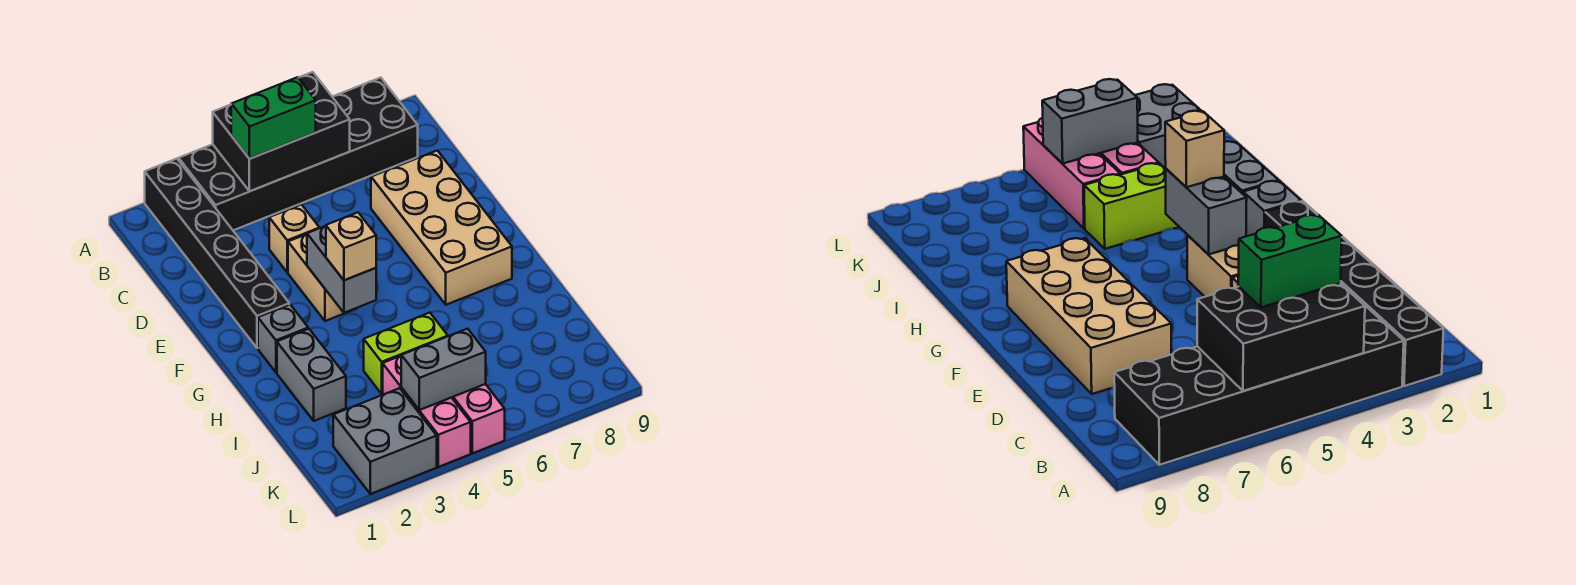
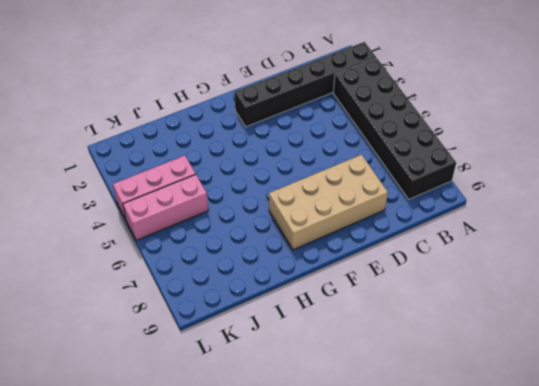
none -> tan brick D4 level 1
none -> tan brick E4:F4 level 1
none -> grey brick G2 level 1

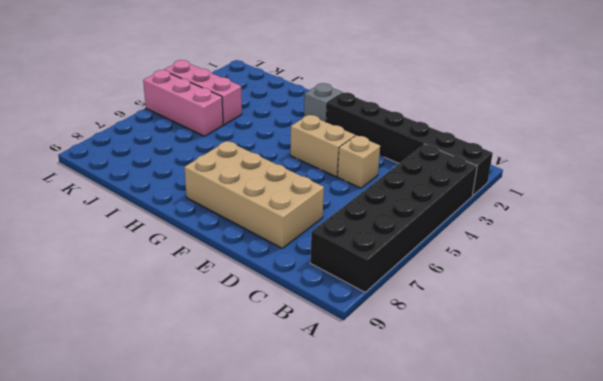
none -> grey brick H2:I2 level 1
none -> lime brick I4:I5 level 1
none -> grey brick K2:L3 level 1

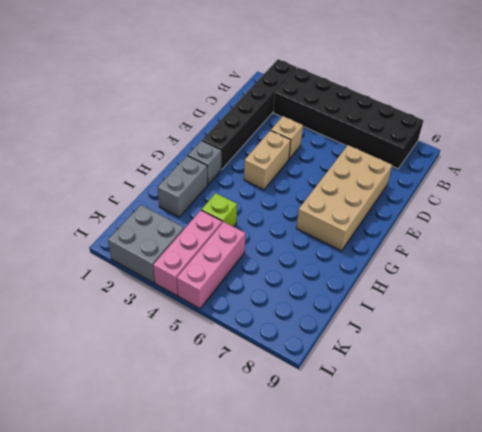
lime brick I4 level 1 -> lime brick I4:I5 level 1
none -> black brick A4:B6 level 2
none -> grey brick F4:G4 level 2
none -> grey brick K4:K5 level 2

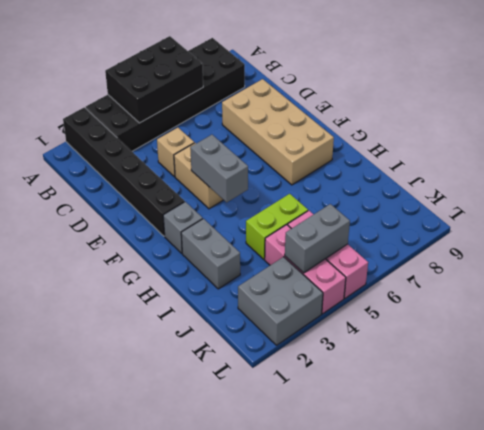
none -> green brick B4:B5 level 3
none -> tan brick G4 level 3

